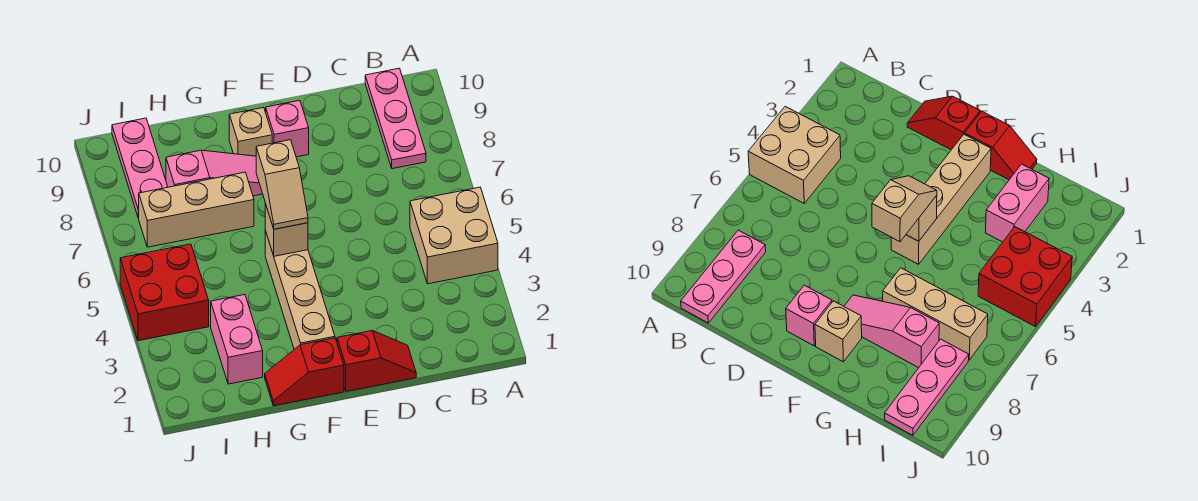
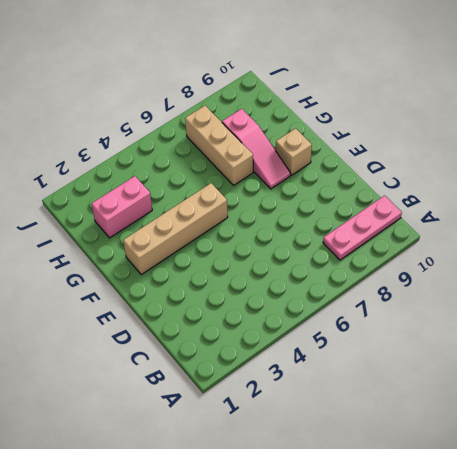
none -> tan brick A4:B5 level 1
none -> red slope D1:E1 level 1 top E
none -> pink brick E9 level 1

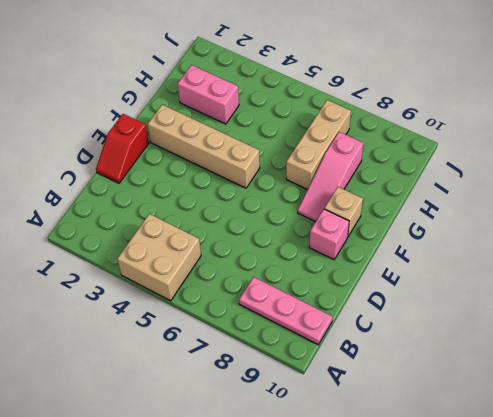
none -> red slope F1:G1 level 1 top F
none -> red brick I4:J5 level 1
none -> pink plate I8:I10 level 1

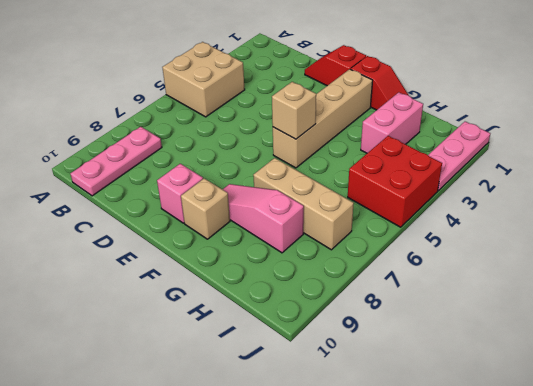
pink plate J1:J3 level 1 -> pink plate I8:I10 level 1
none -> tan slope F5:F6 level 3 top 6

